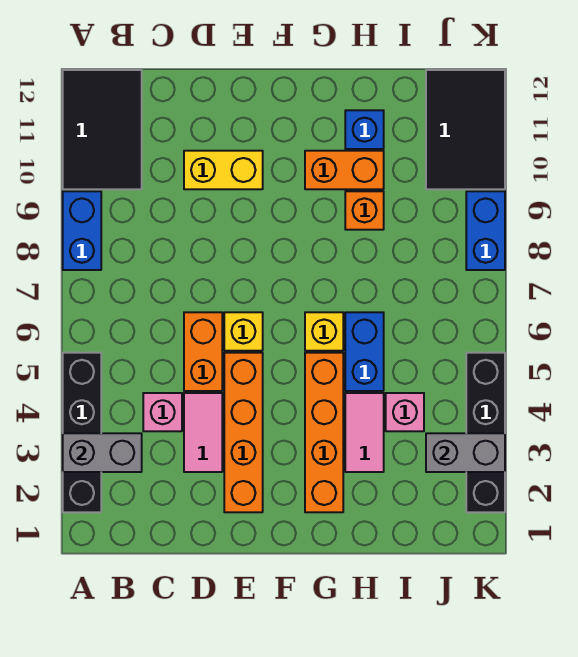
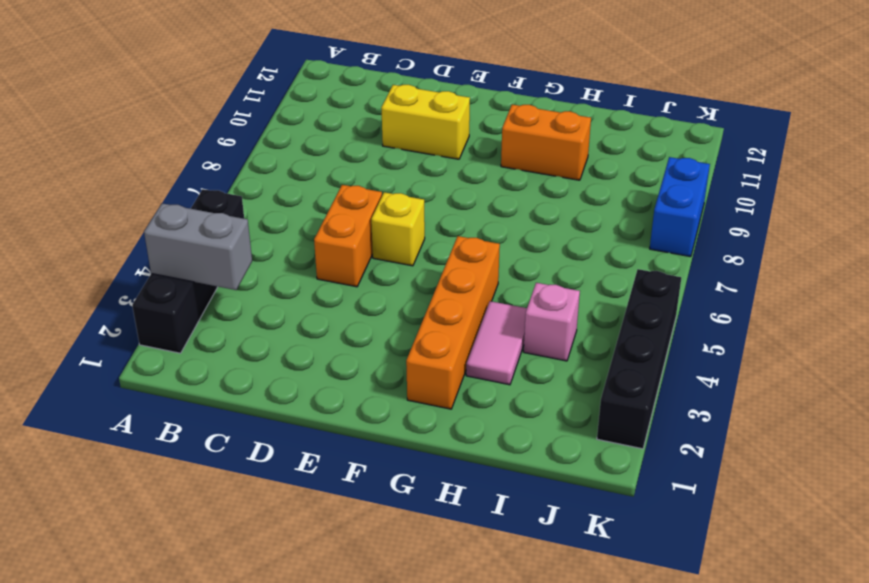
none -> blue brick A8:A9 level 1
none -> black tile A10:B12 level 1
none -> pink brick C4 level 1

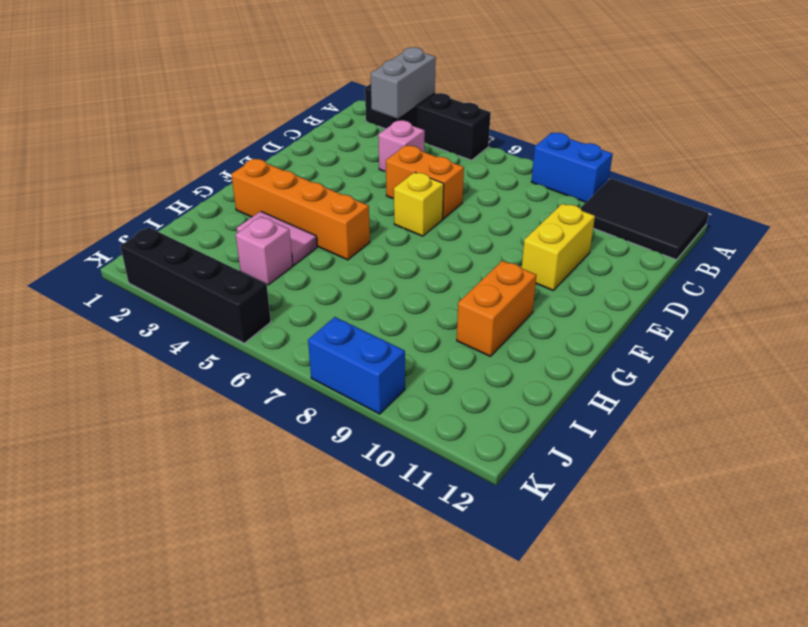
none -> pink tile D3:D4 level 1
none -> orange brick E2:E5 level 1
none -> yellow brick G6 level 1

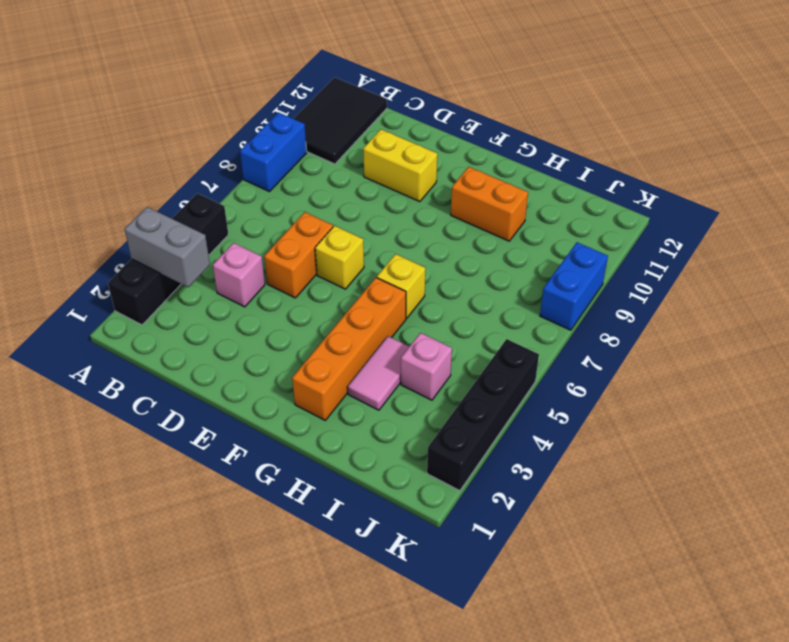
none -> pink tile D3:D4 level 1
none -> orange brick E2:E5 level 1
none -> blue brick H5:H6 level 1

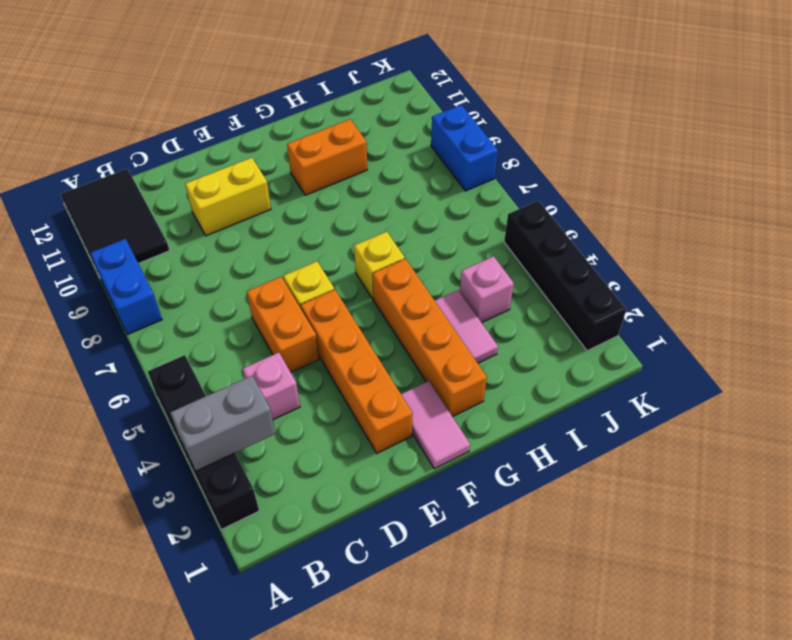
pink tile F1:F2 level 1 -> pink tile D3:D4 level 1
none -> blue brick H5:H6 level 1
none -> orange brick H9 level 1
none -> blue brick H11 level 1

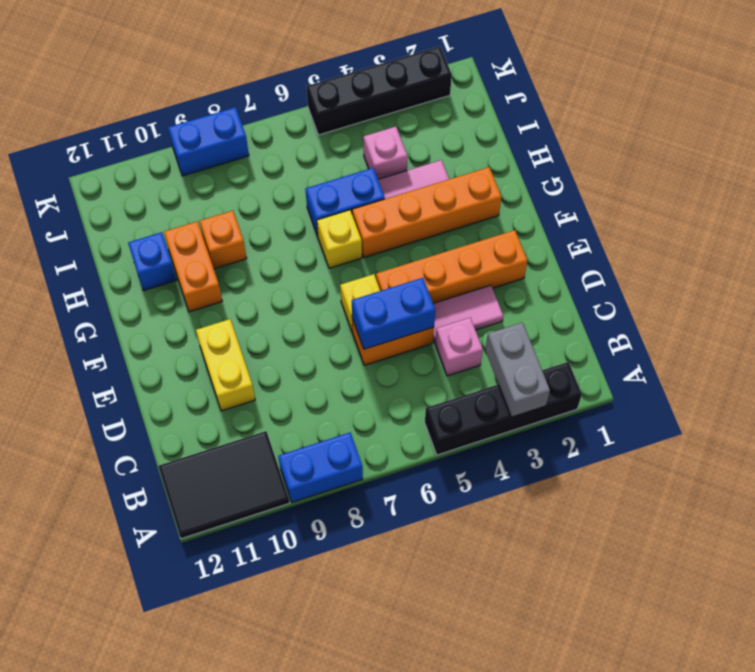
blue brick D5:D6 level 2 -> none
none -> black tile J10:K12 level 1
none -> grey brick J3:K3 level 2

